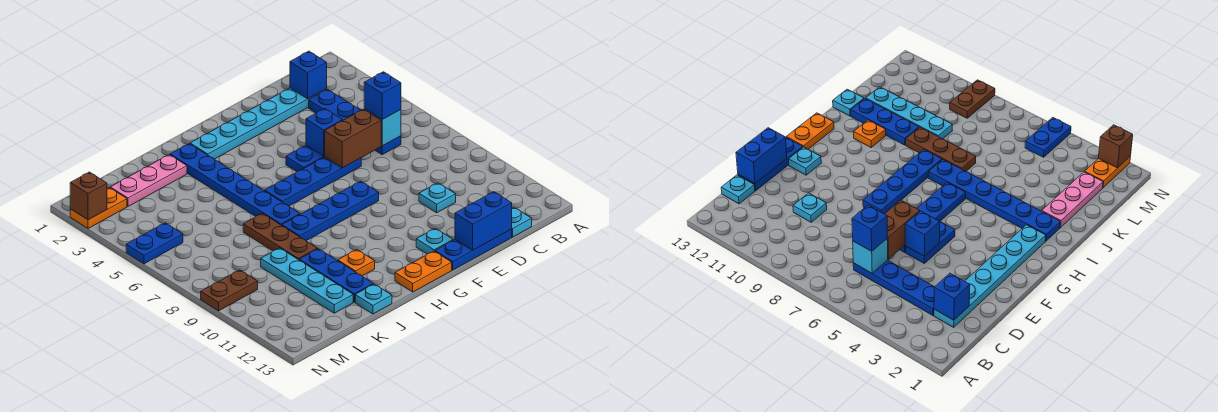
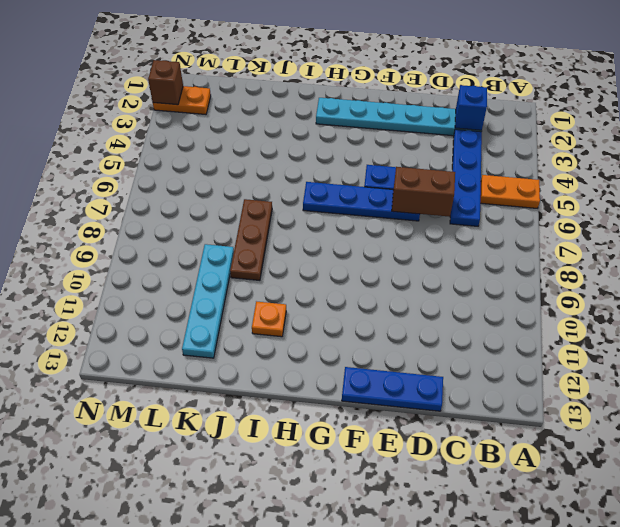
orange plate A5:B5 level 1 -> orange plate G13:H13 level 1
none -> cyan plate C13 level 1
none -> cyan plate D10 level 1
none -> blue plate F8:I8 level 1

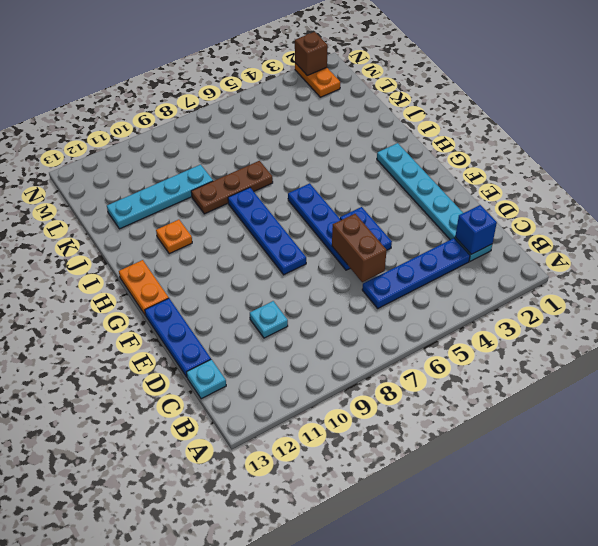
none -> cyan plate F12 level 1
none -> blue plate I2:I7 level 1
none -> pink plate J2:L2 level 1

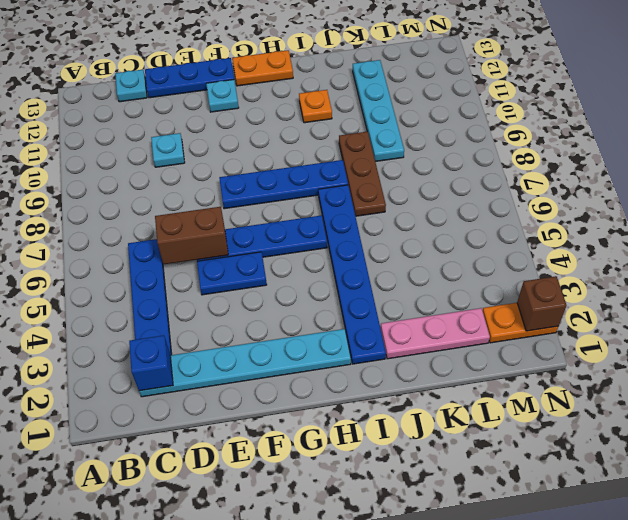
none -> blue plate J10:J12 level 1
none -> cyan plate J13 level 1
none -> blue plate M5:N5 level 1

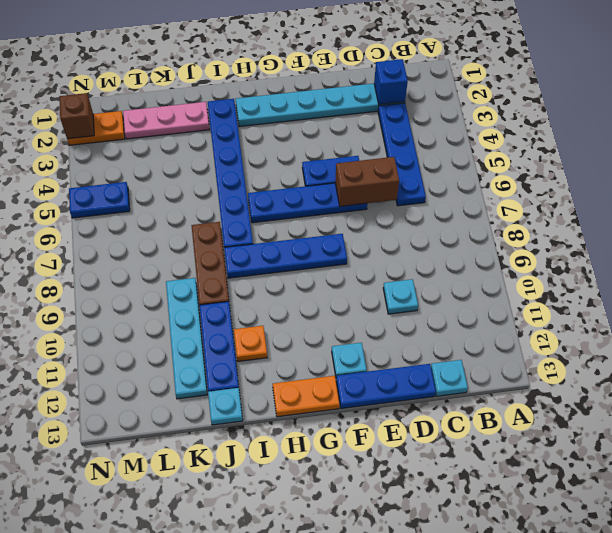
none -> brown plate M9:N9 level 1
none -> cyan brick C6 level 2
none -> blue brick D13:E13 level 2

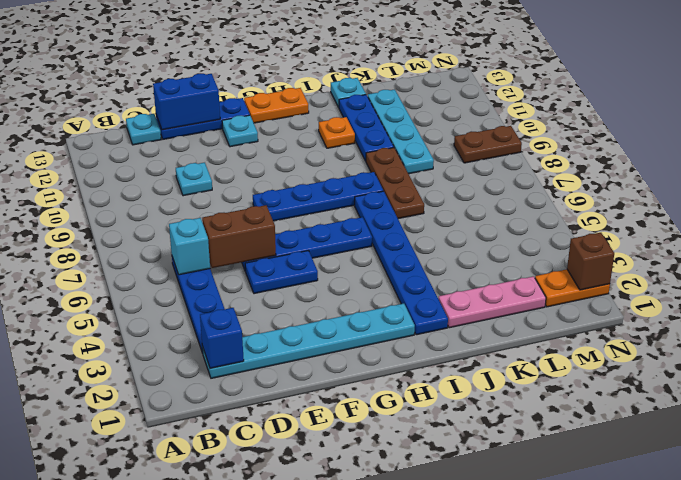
none -> blue plate M5:N5 level 1
none -> blue brick E5 level 2
none -> blue brick C6 level 3

